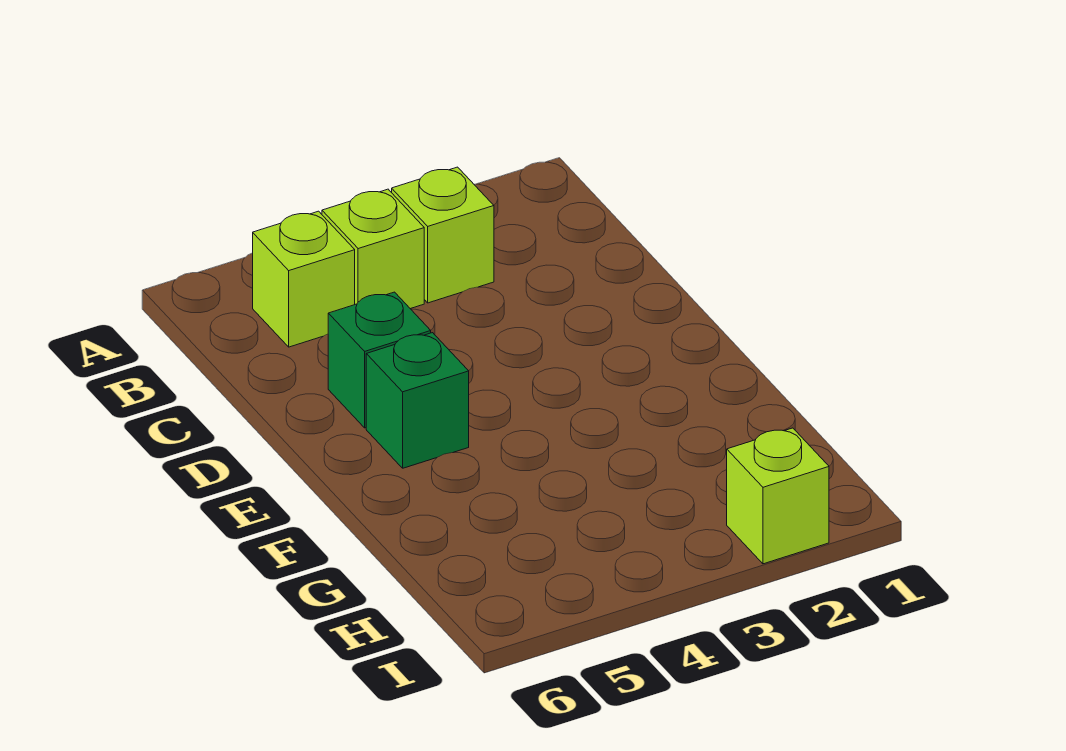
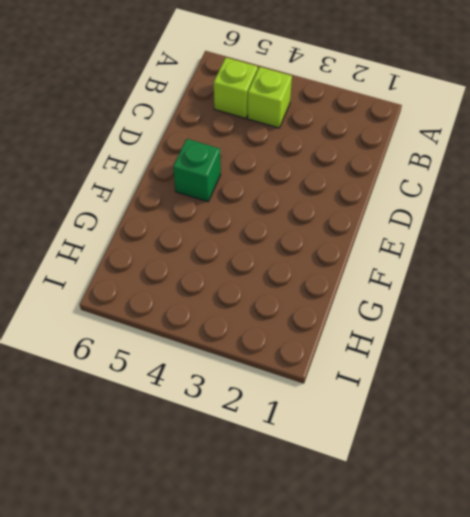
none -> lime brick B3 level 1
none -> green brick D5 level 1

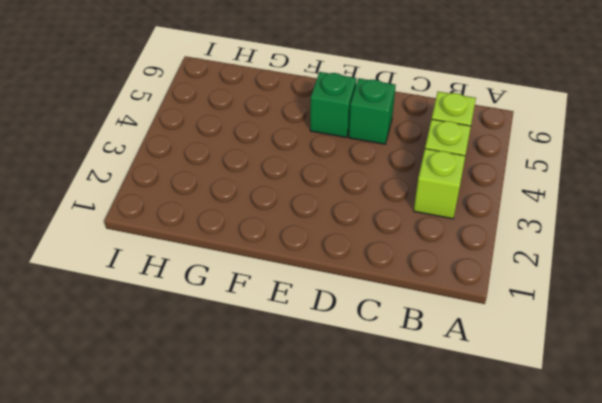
none -> lime brick I2 level 1

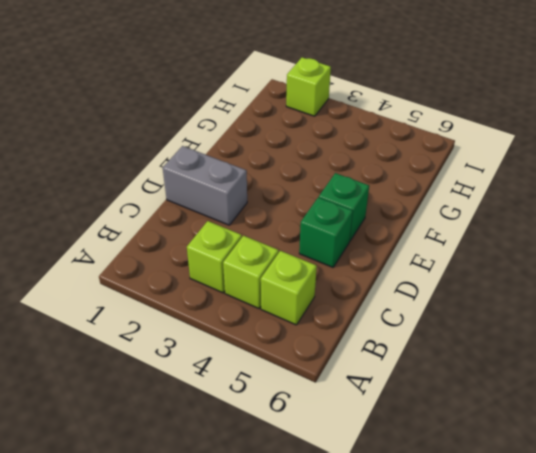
grey brick D1:D2 level 1 -> none

